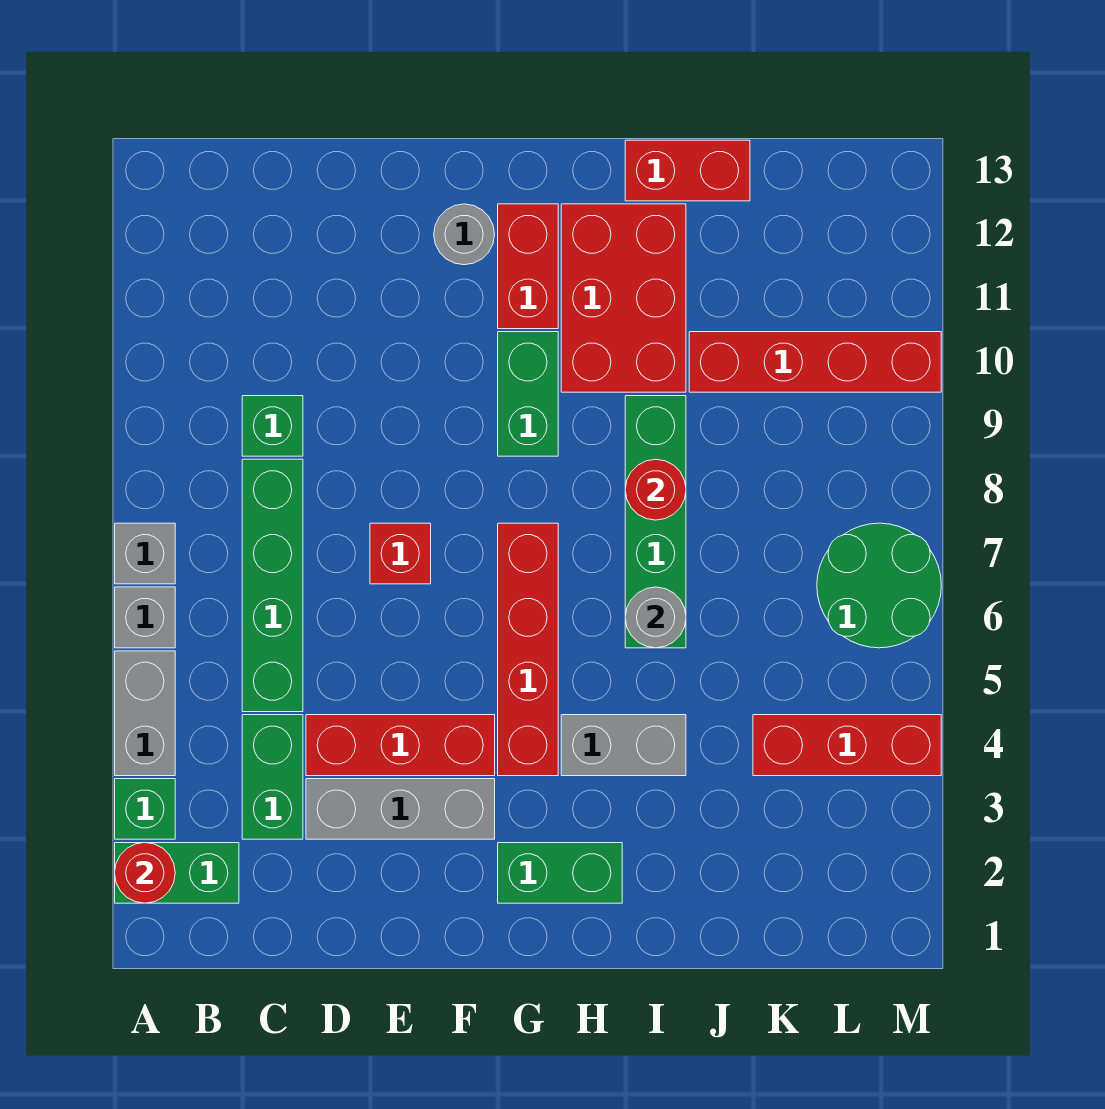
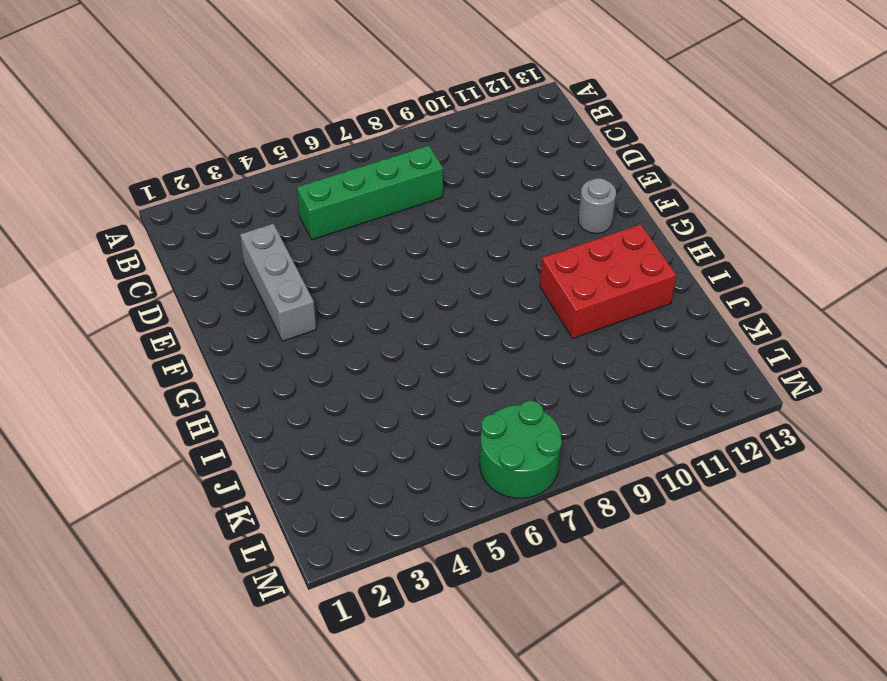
none -> green brick A2:B2 level 1
none -> green brick A3 level 1
none -> grey brick A4:A5 level 1

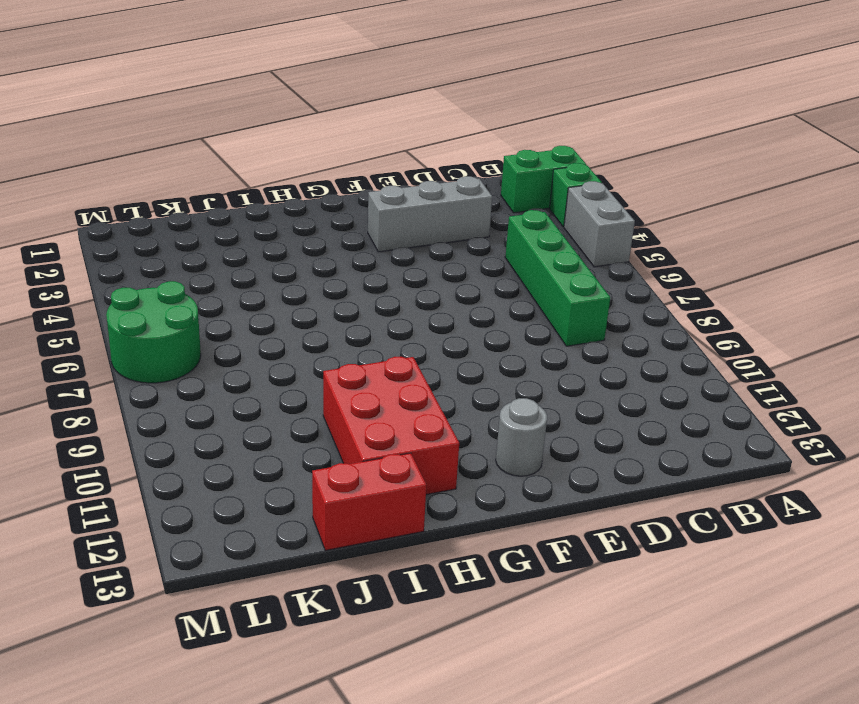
none -> grey brick A6 level 1
none -> grey brick A7 level 1
none -> green brick C3:C4 level 1

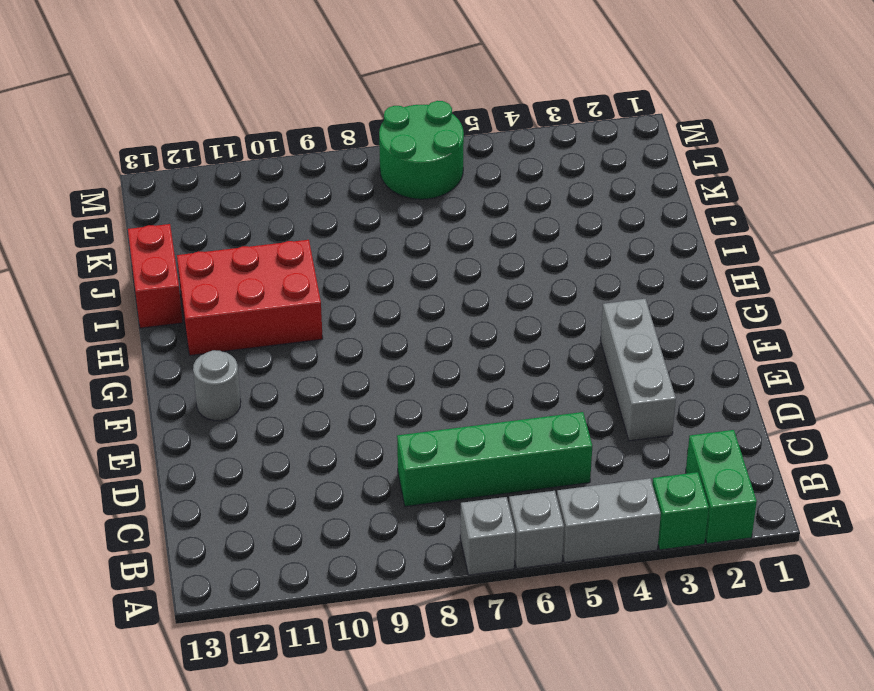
none -> green brick C3:C4 level 1
none -> green brick C9 level 1
none -> red brick D4:F4 level 1

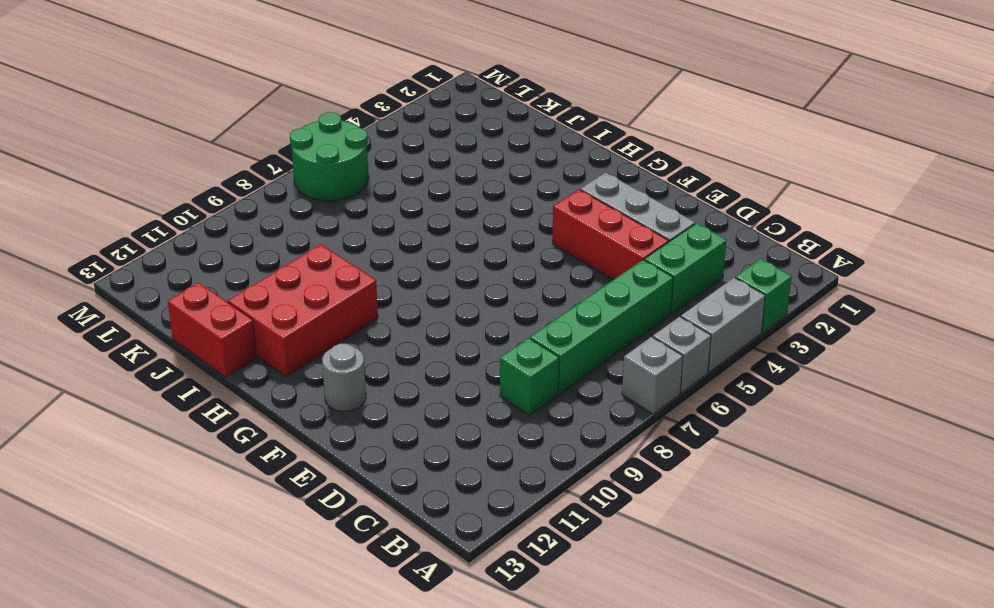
none -> green brick A2:B2 level 1
none -> red brick E7 level 1
none -> green brick G2:H2 level 1

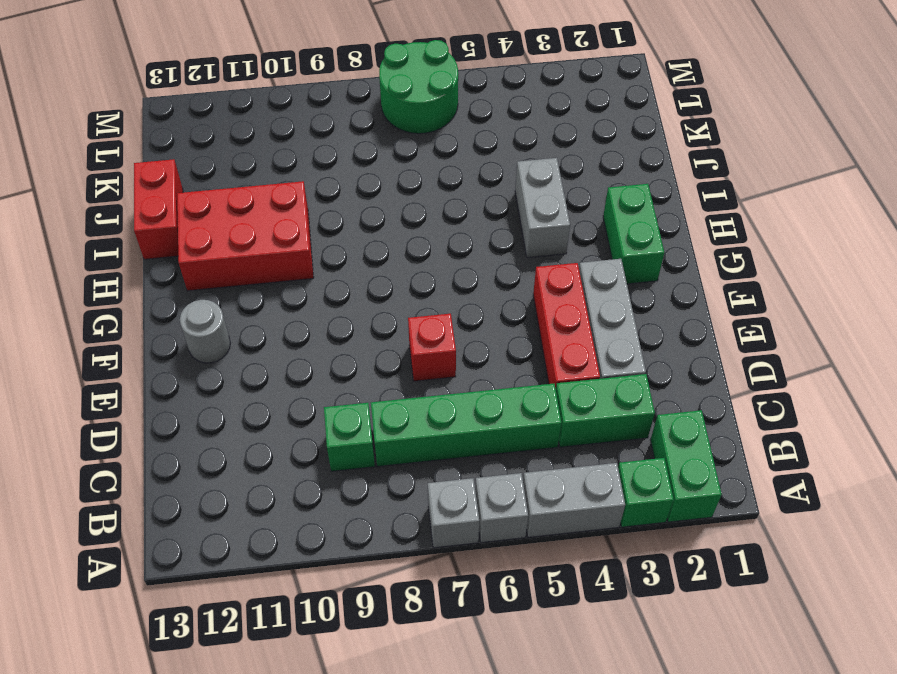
none -> red brick G4:G7 level 1
none -> green brick G9:G10 level 1
none -> red brick G11:G12 level 1

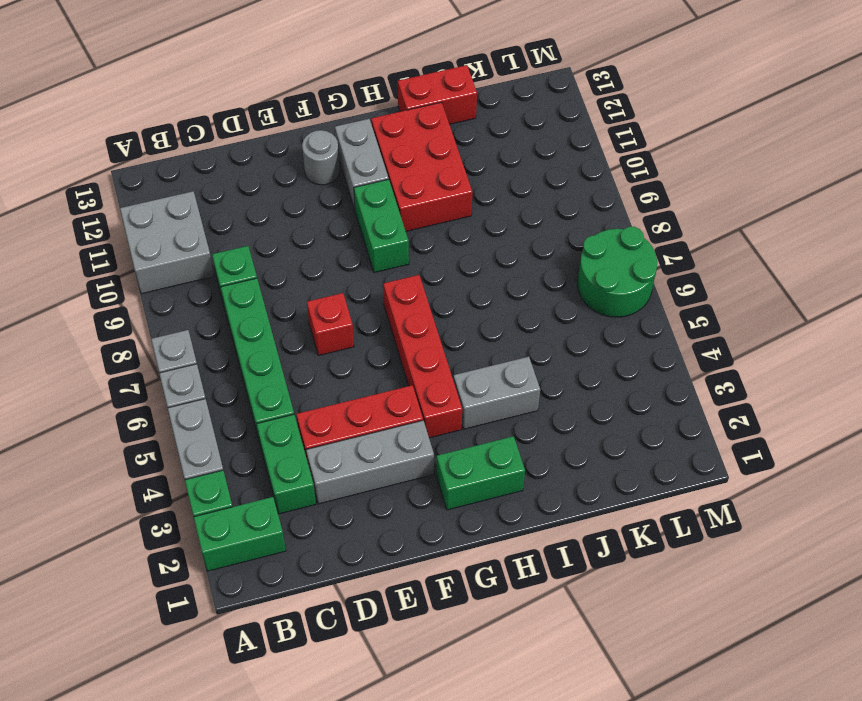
grey brick A10:B11 level 1 -> none
grey brick G11:G12 level 1 -> red brick G11:G12 level 1
none -> green brick I6:I9 level 1
none -> red brick J10:M10 level 1
none -> red brick K4:M4 level 1

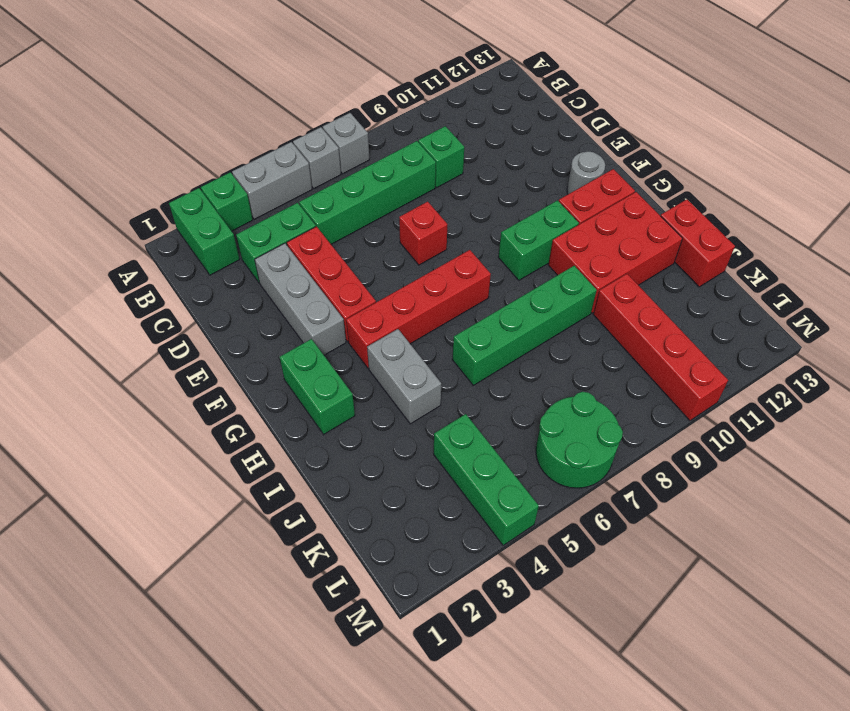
green brick K4:M4 level 1 -> red brick K4:M4 level 1
none -> red round brick A2 level 2
none -> grey round brick I6 level 2
none -> red round brick I8 level 2

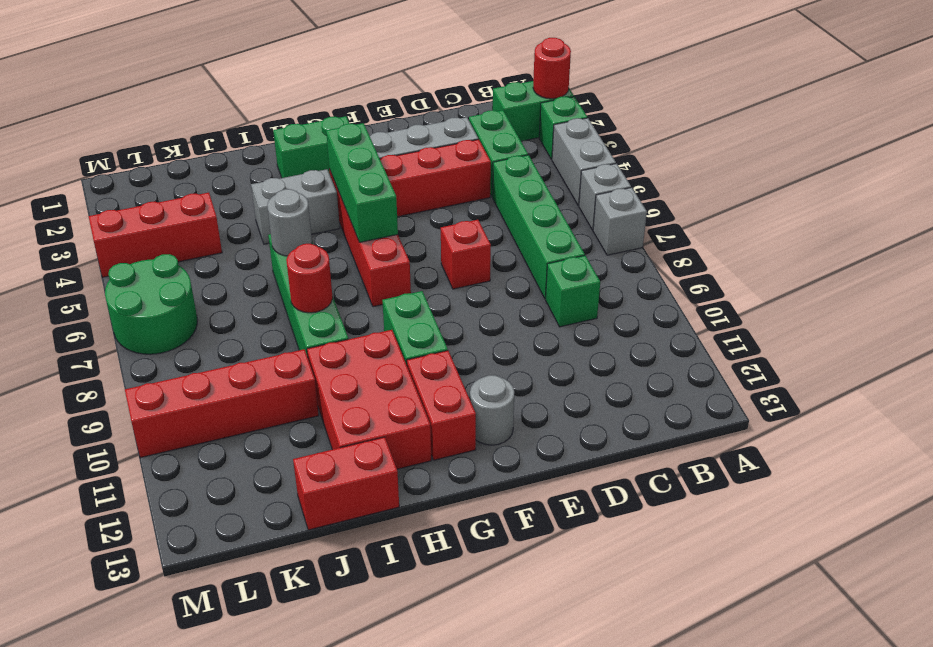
green brick G4:G6 level 2 -> none

